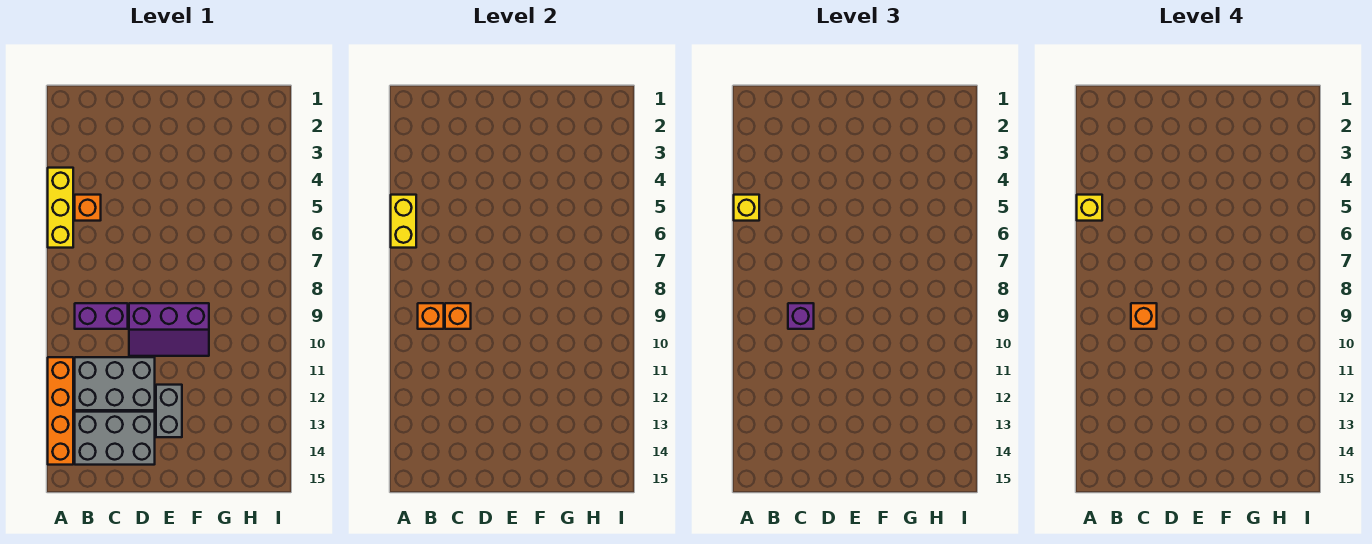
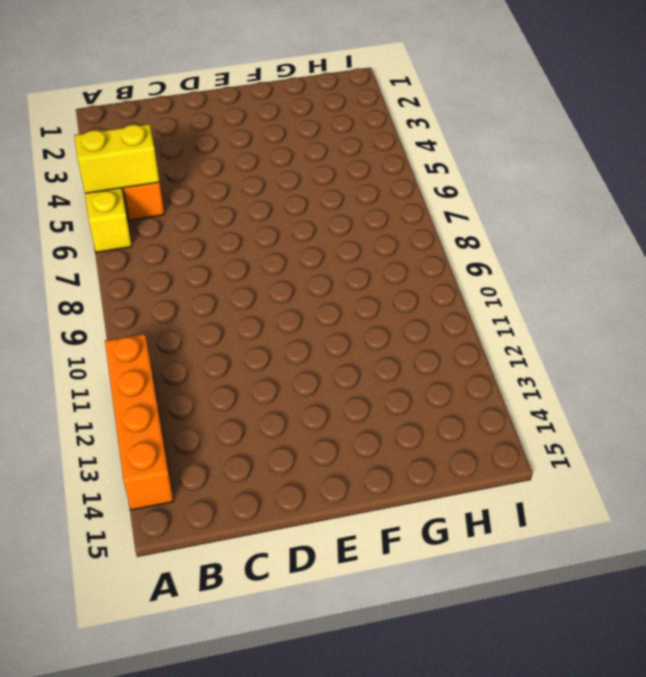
yellow brick A5:B5 level 2 -> yellow brick A5:A6 level 2
none -> purple brick B9:C9 level 1
none -> grey brick B11:D12 level 1
none -> grey brick B13:D14 level 1

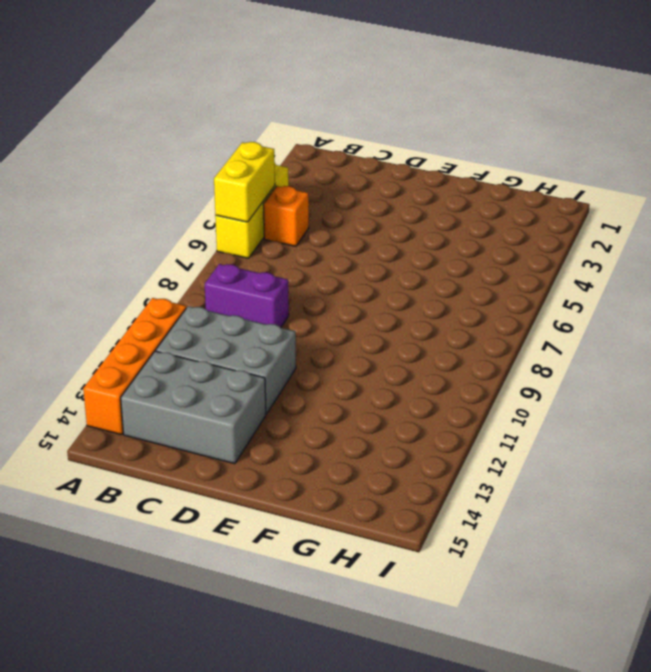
none -> purple slope D9:F10 level 1 top 9
none -> grey brick E12:E13 level 1
none -> orange brick B9 level 2

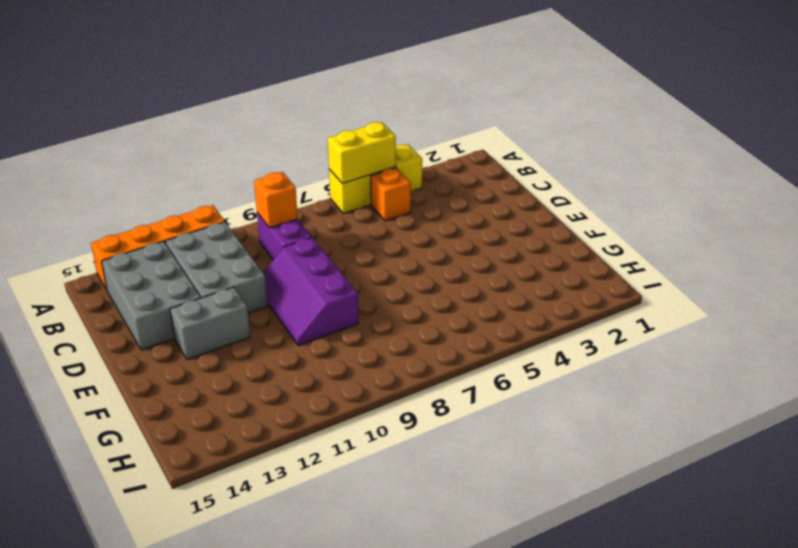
none -> orange brick C9 level 2
none -> yellow brick A5 level 3
none -> purple brick C9 level 3

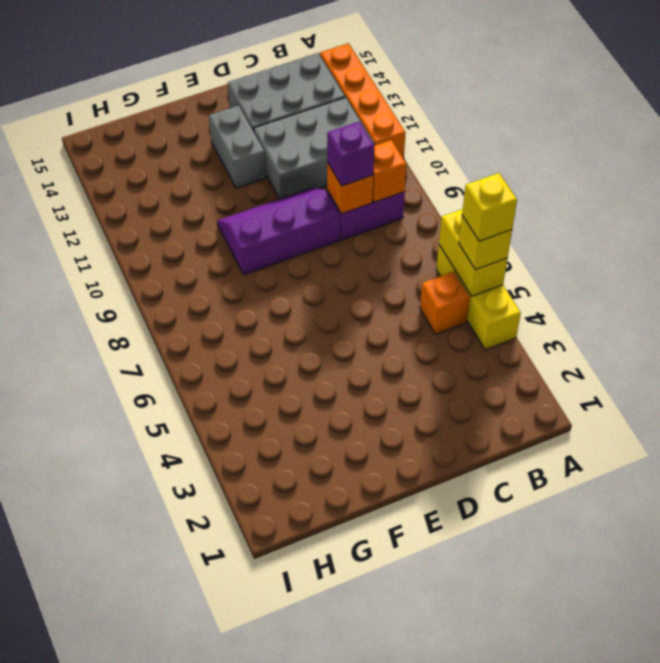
none -> orange brick C9 level 4

